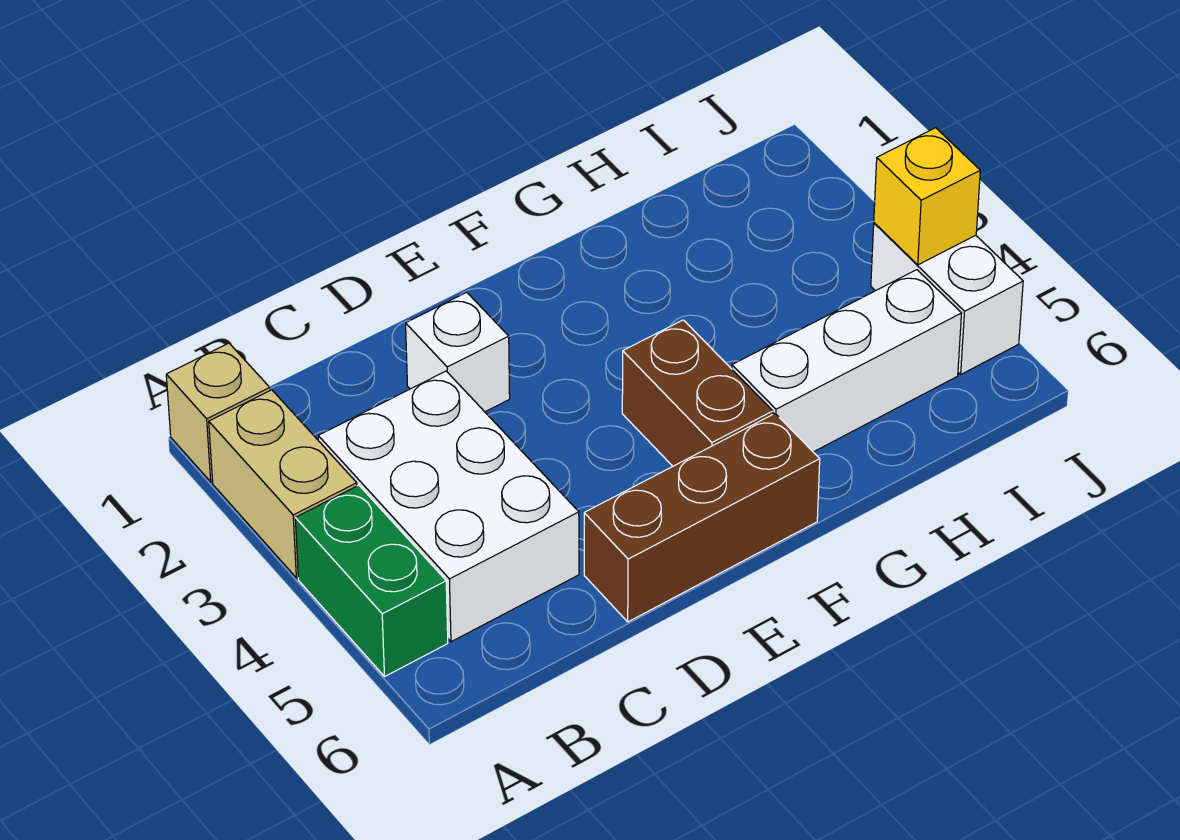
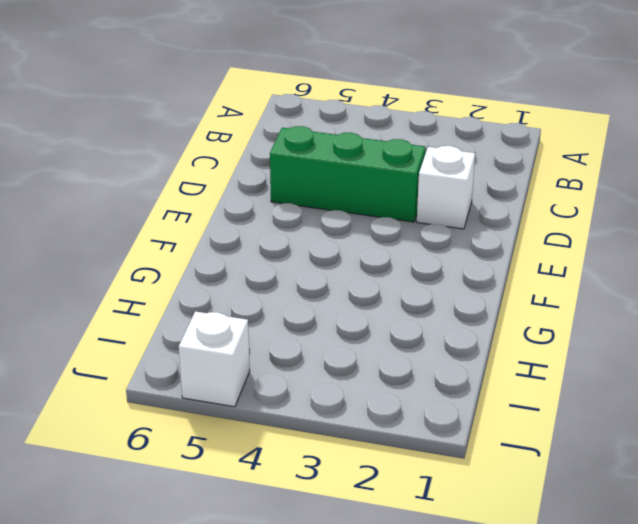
green brick D3:D5 level 1 -> none
white brick J5 level 1 -> white brick J4:J5 level 1
none -> tan brick A1 level 1
none -> tan brick A2:A3 level 1

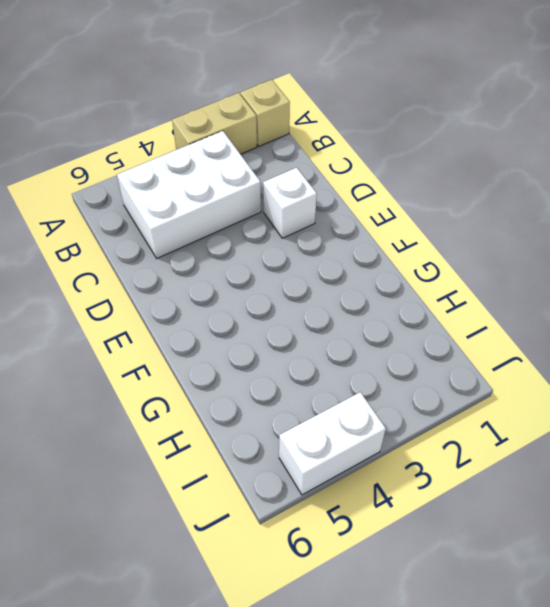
none -> green brick A4:A5 level 1
none -> brown brick D6:F6 level 1

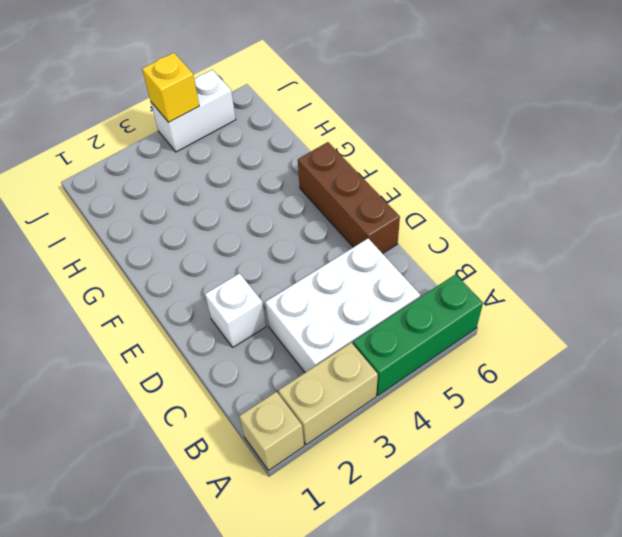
green brick A4:A6 level 1 -> green brick A4:A5 level 1
none -> brown brick F4:F5 level 1
none -> white brick G5:I5 level 1

